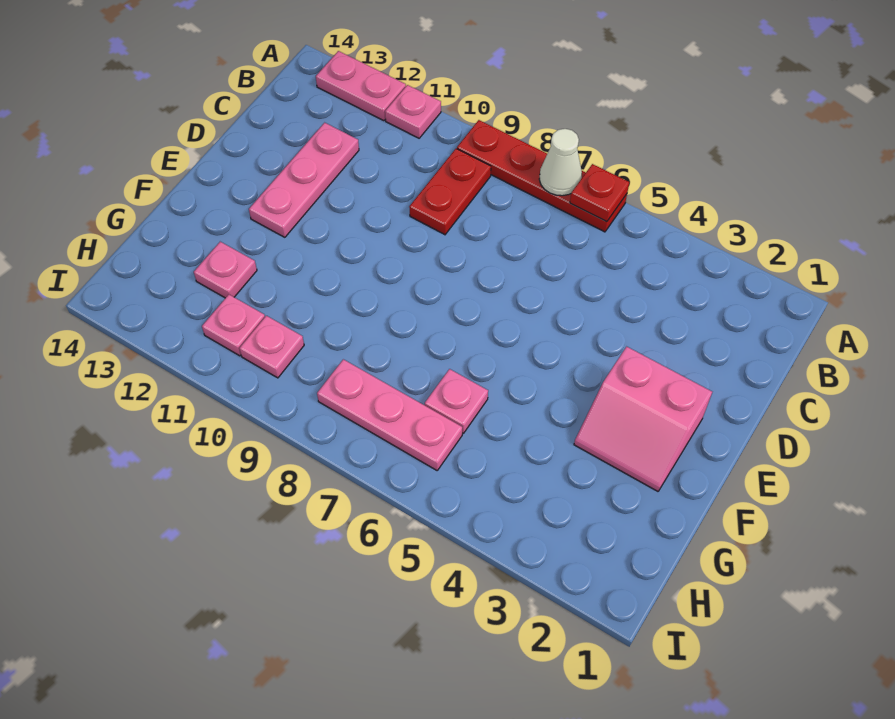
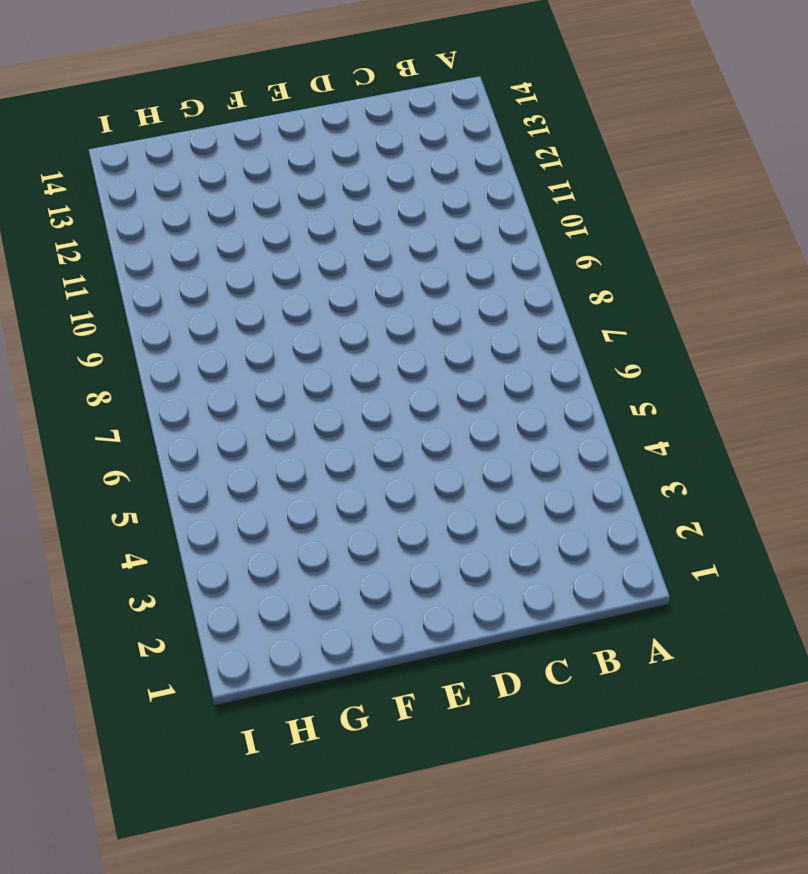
none -> red plate A6:A9 level 1
none -> pink plate A11 level 1
none -> pink plate A12:A13 level 1

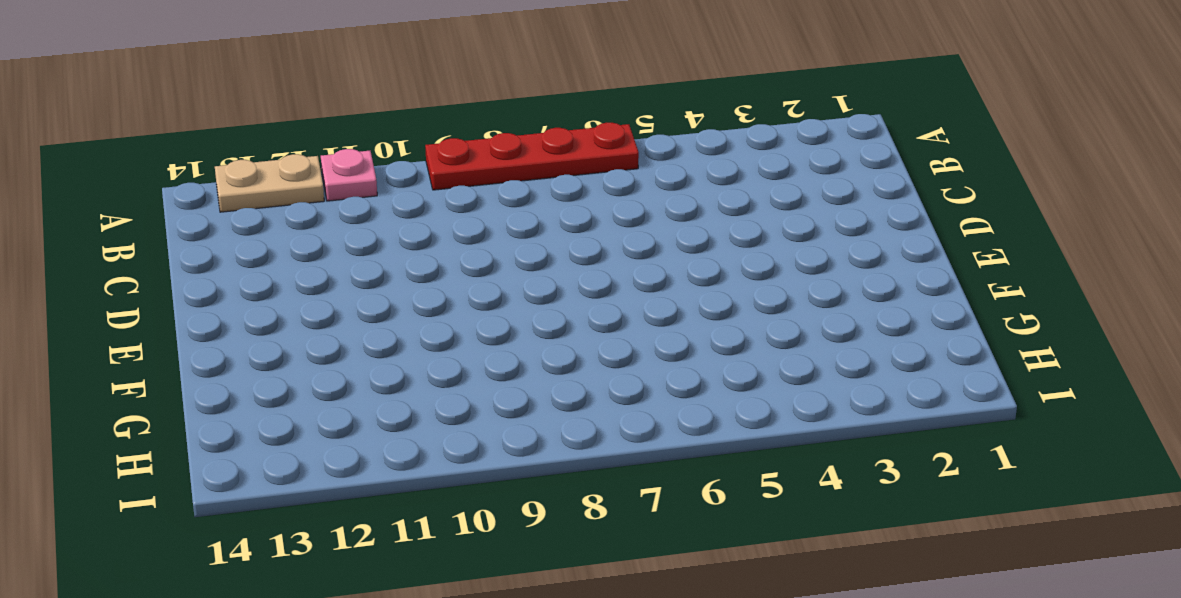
tan plate A12:A13 level 1 -> pink plate A12:A13 level 1
none -> red plate B9:C9 level 1
none -> pink plate C12:E12 level 1
none -> pink slope E2:F3 level 1 top E

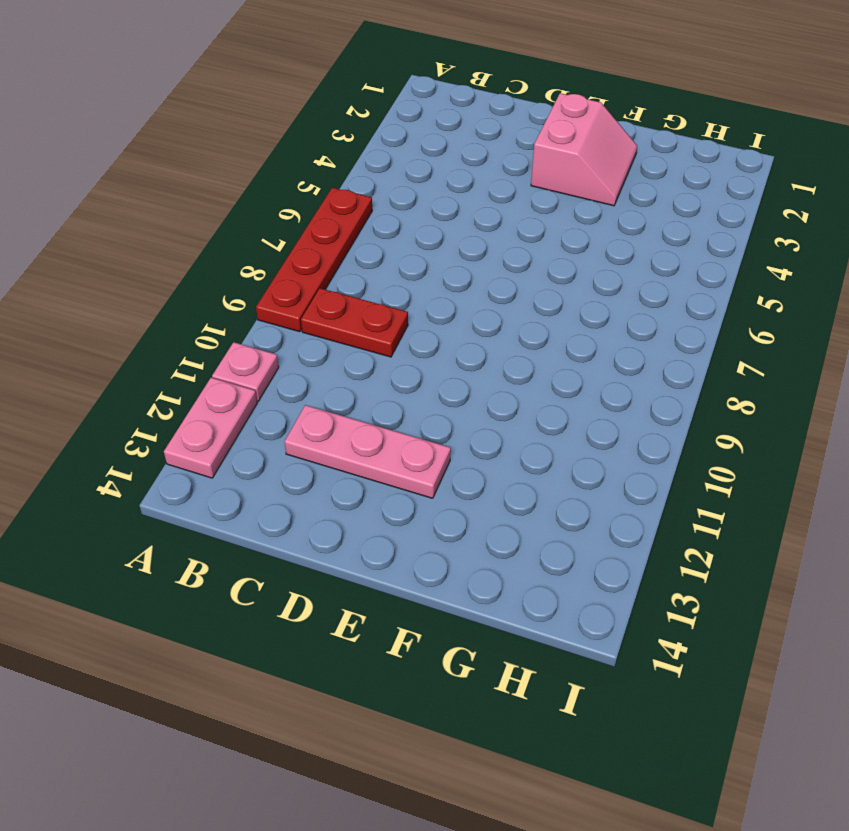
none -> pink plate G6 level 1
none -> pink plate G12 level 1
none -> pink plate H6:H8 level 1

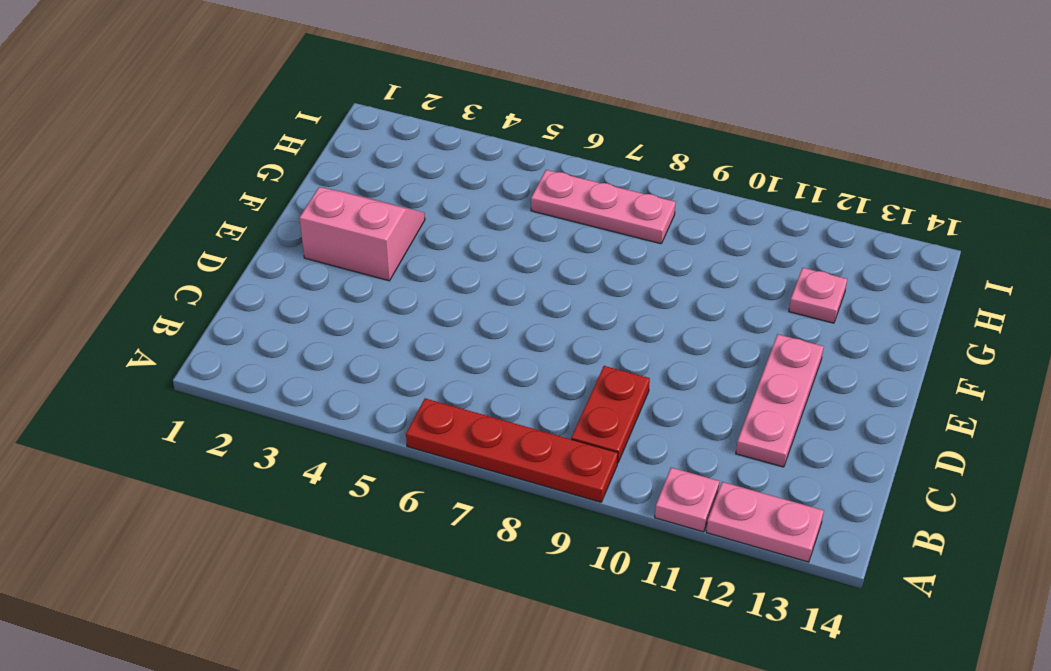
none -> pink plate G6 level 1
none -> pink plate H10 level 1
none -> pink plate H11 level 1

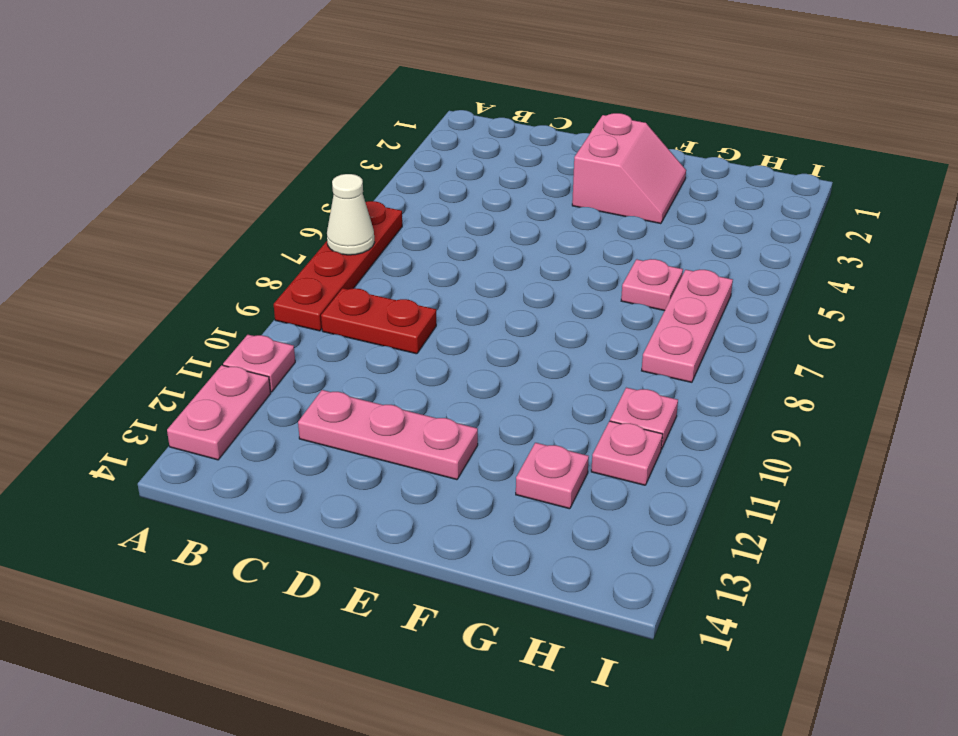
none -> red plate A6 level 2

